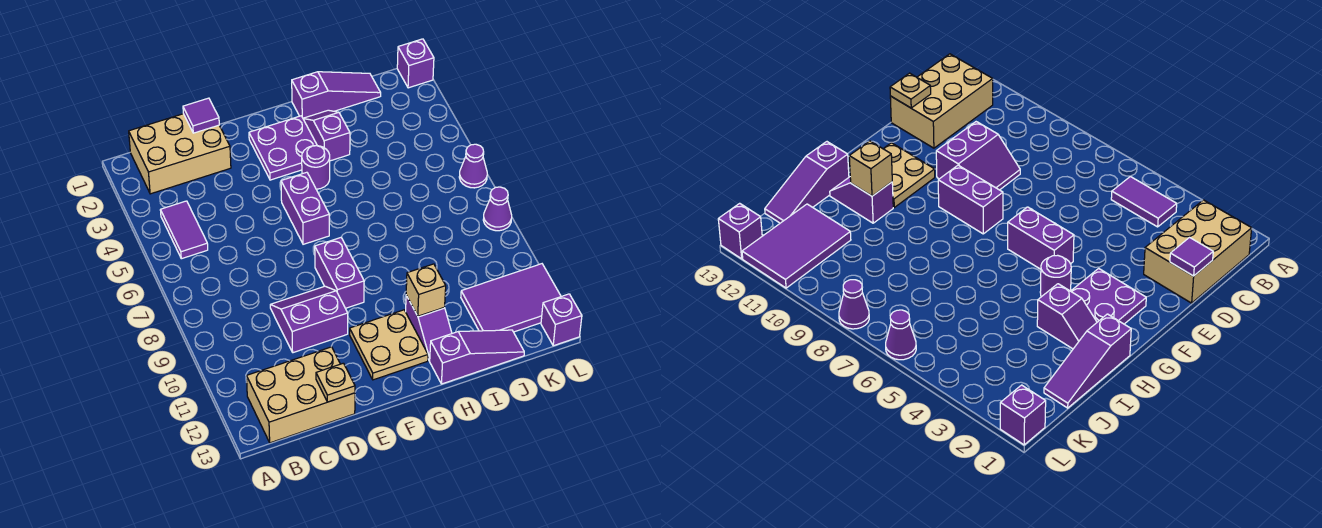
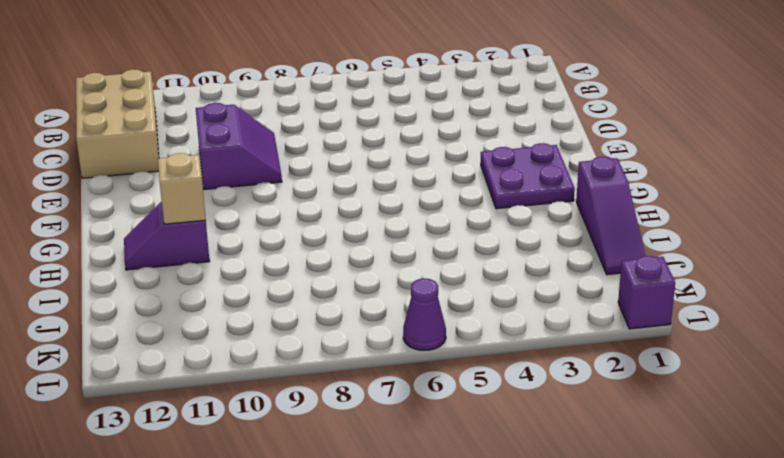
none -> tan brick B1:D2 level 1
none -> purple tile B4:B5 level 1
none -> purple brick F5:F6 level 1

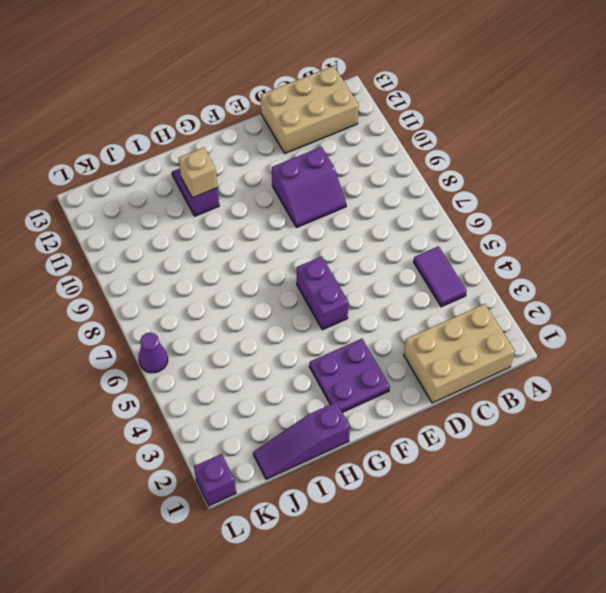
none -> purple brick F8:F9 level 1
none -> tan plate F11:G12 level 1
none -> purple round brick G4 level 1

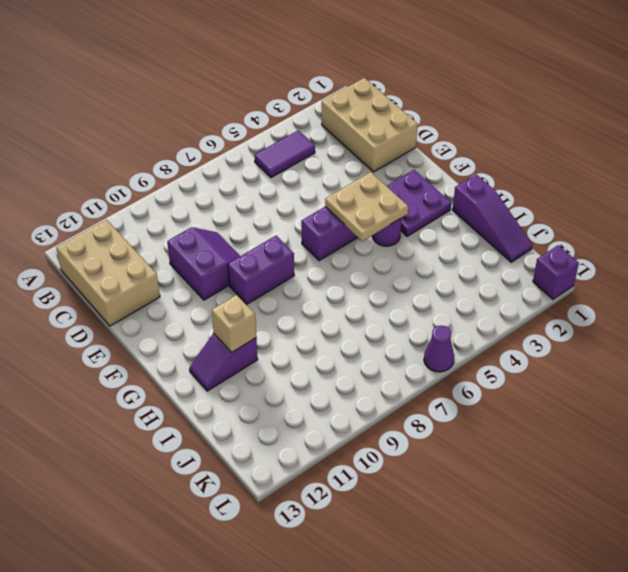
tan plate F4:G5 level 2 -> tan plate F11:G12 level 1
none -> purple slope H2:H3 level 1 top 3
none -> purple slope H13:J13 level 1 top H
none -> purple tile J11:L12 level 1

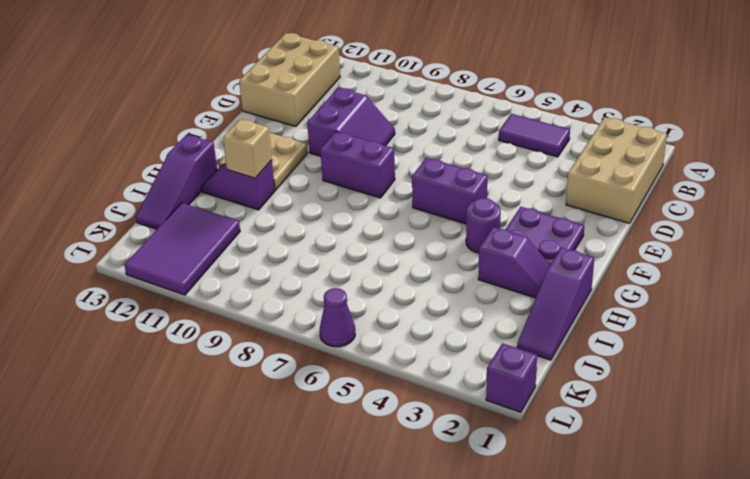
none -> purple cone L8 level 1
none -> purple brick L13 level 1
none -> purple tile D1 level 2

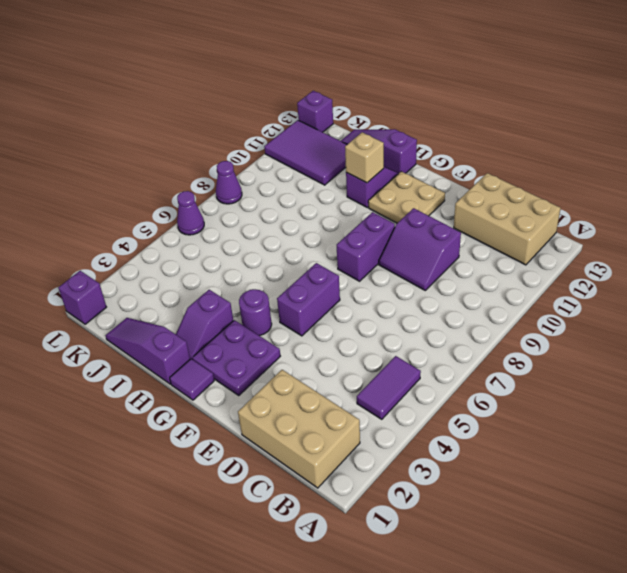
purple tile G1 level 1 -> purple tile D1 level 2
none -> tan plate D13 level 2

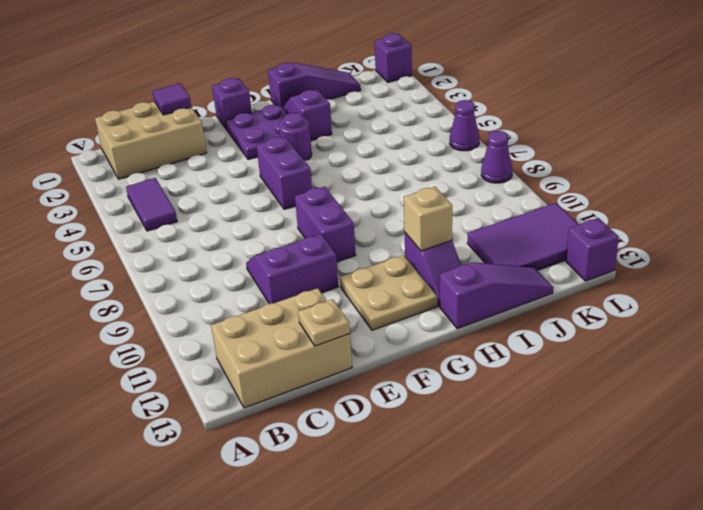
purple brick F1 level 1 -> none

